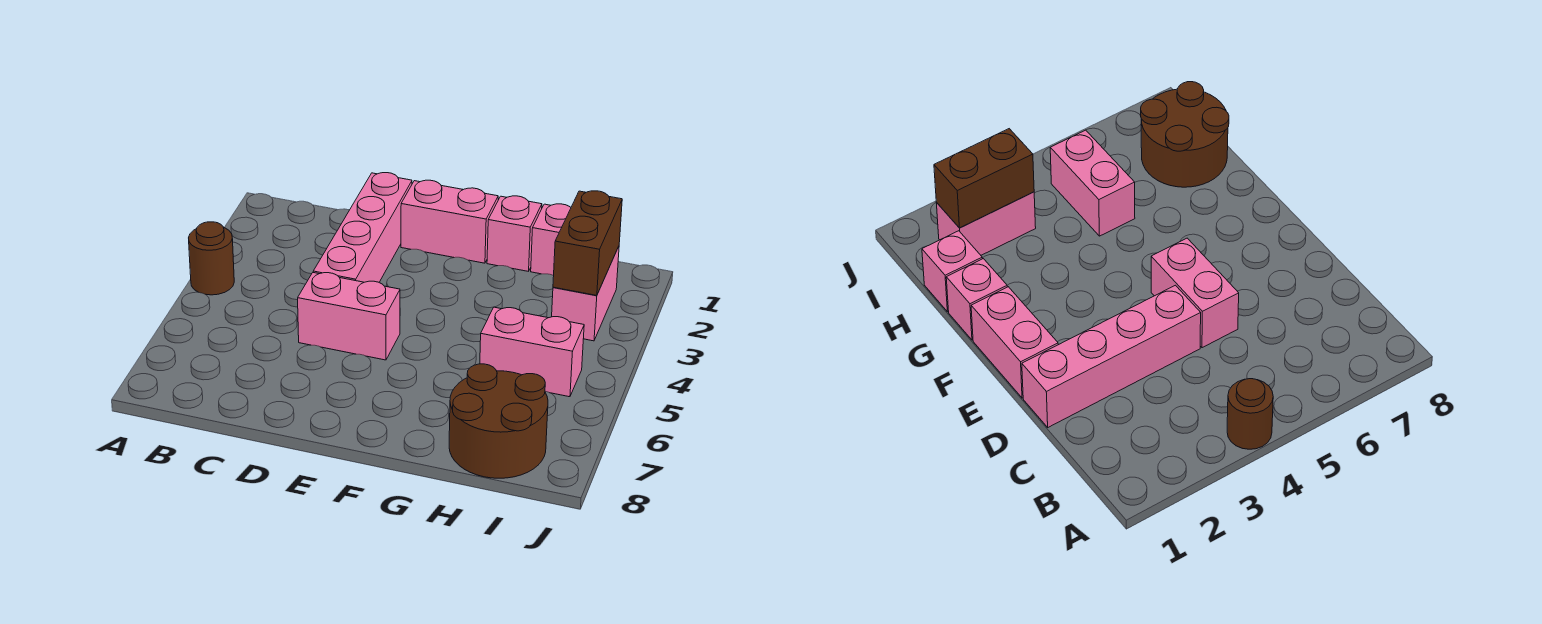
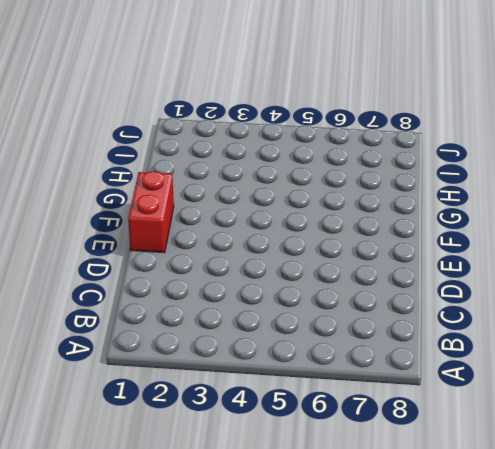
red brick E1:F1 level 1 -> pink brick E1:F1 level 1
none -> brown round brick A4 level 1
none -> pink brick D1:D4 level 1

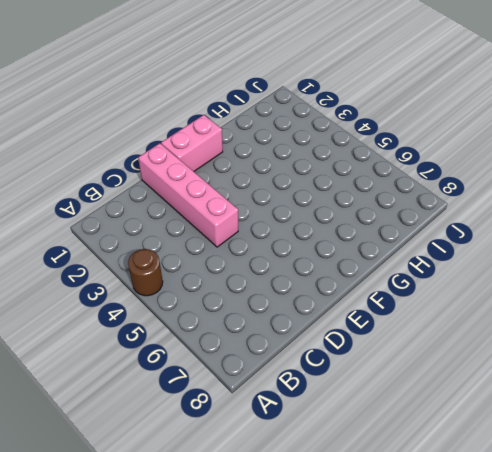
none -> pink brick D5:E5 level 1
none -> pink brick G1 level 1

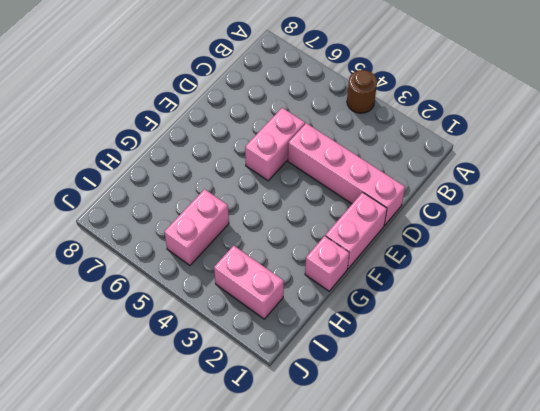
none -> pink brick H1 level 1
none -> brown round brick H7:I8 level 1

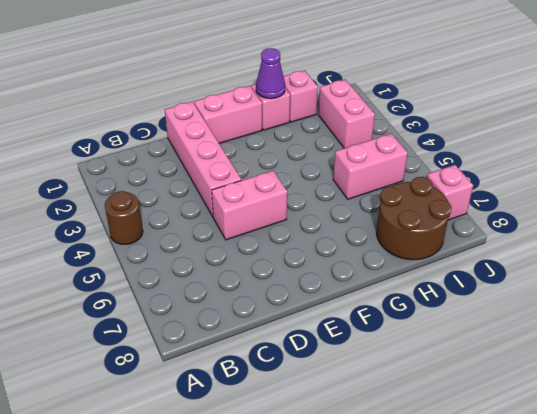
purple cone G1 level 2 -> none
pink brick J7 level 1 -> none
none -> brown brick I2:I3 level 2

